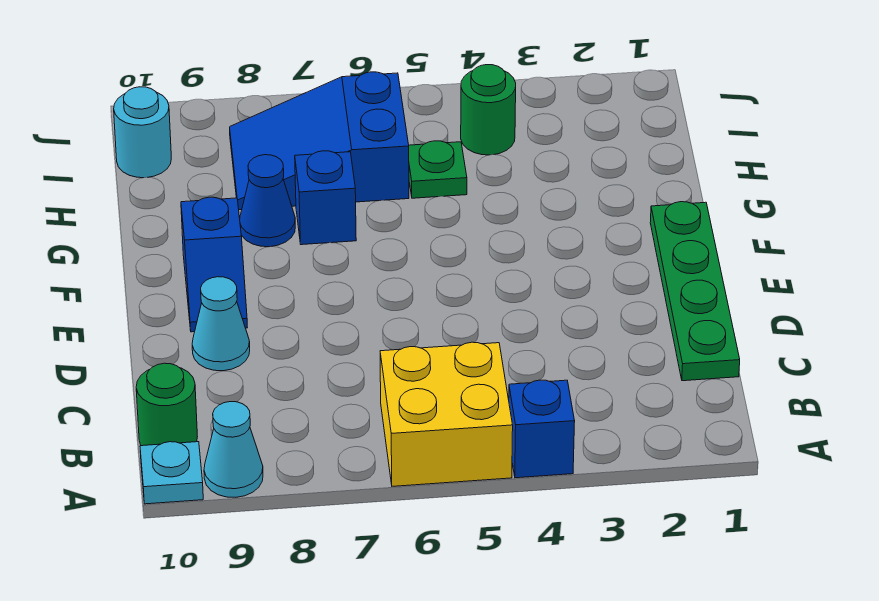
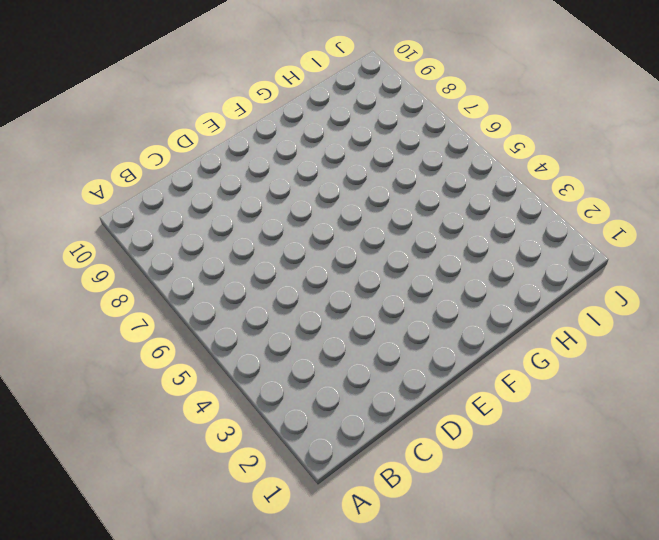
none -> blue brick A4 level 1
none -> yellow brick A5:B6 level 1
none -> cyan cone A9 level 1

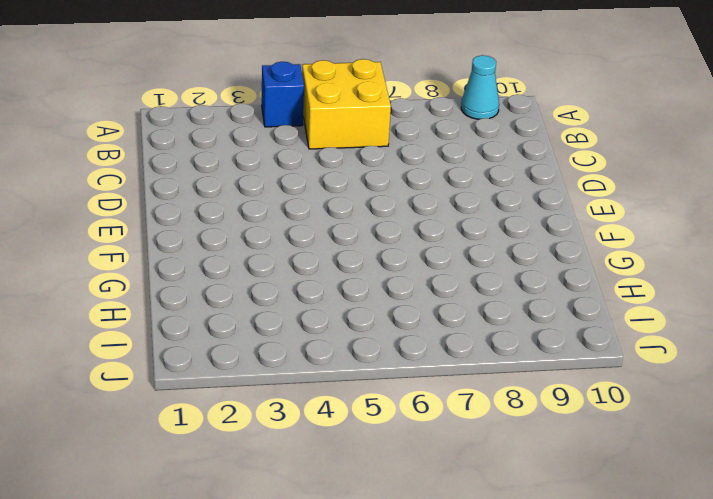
none -> cyan plate A10 level 1
none -> green round brick B10 level 1
none -> green plate C1:F1 level 1

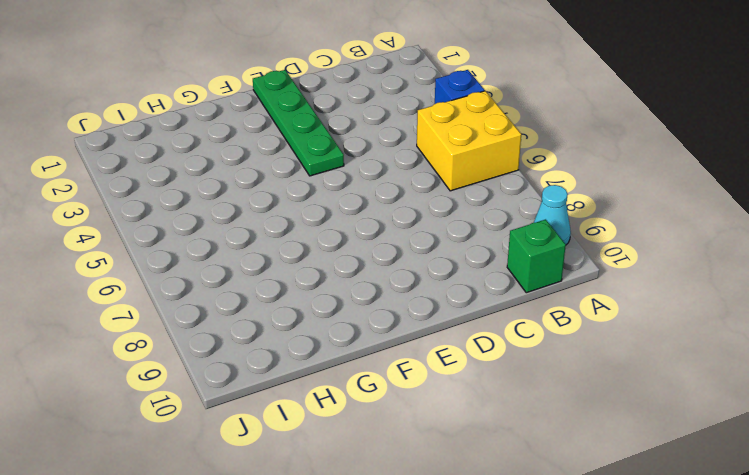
green brick B10 level 1 -> green round brick B10 level 1
green plate E1:E4 level 1 -> green plate C1:F1 level 1
none -> cyan plate A10 level 1
none -> cyan cone D9 level 1
none -> blue slope E9:F9 level 1 top F

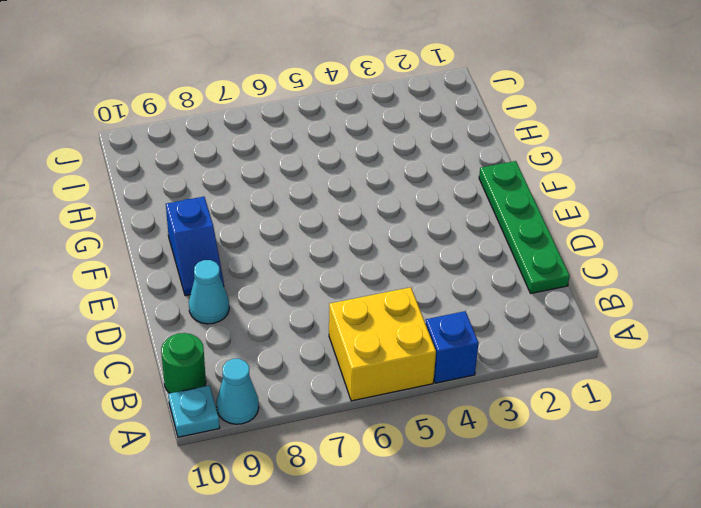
none -> blue brick G7 level 1
none -> blue cone G8 level 1
none -> green plate H5 level 1

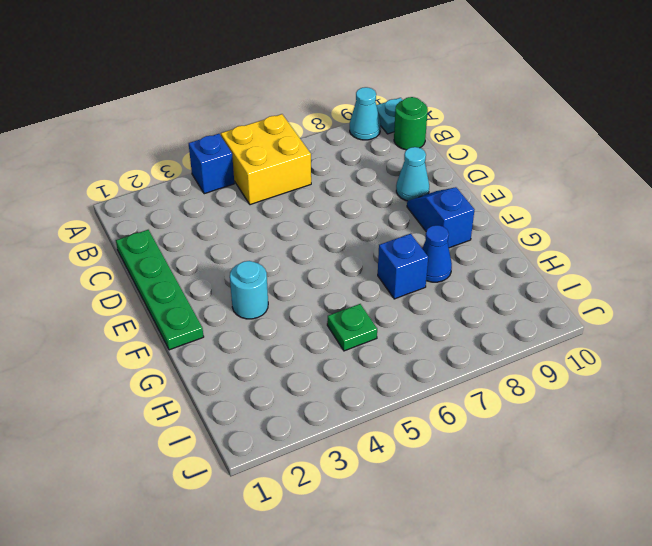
cyan round brick F3 level 1 -> cyan round brick I10 level 1
none -> blue slope H6:I8 level 1 top 6
none -> green round brick I4 level 1

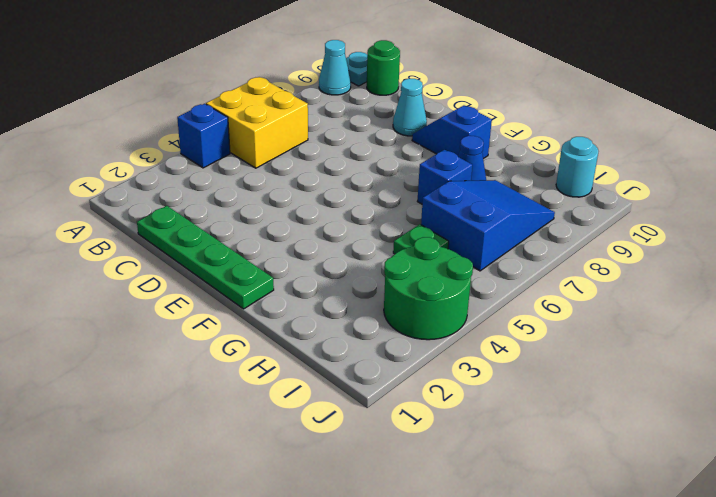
green round brick I3:J4 level 1 -> green round brick I4 level 1

